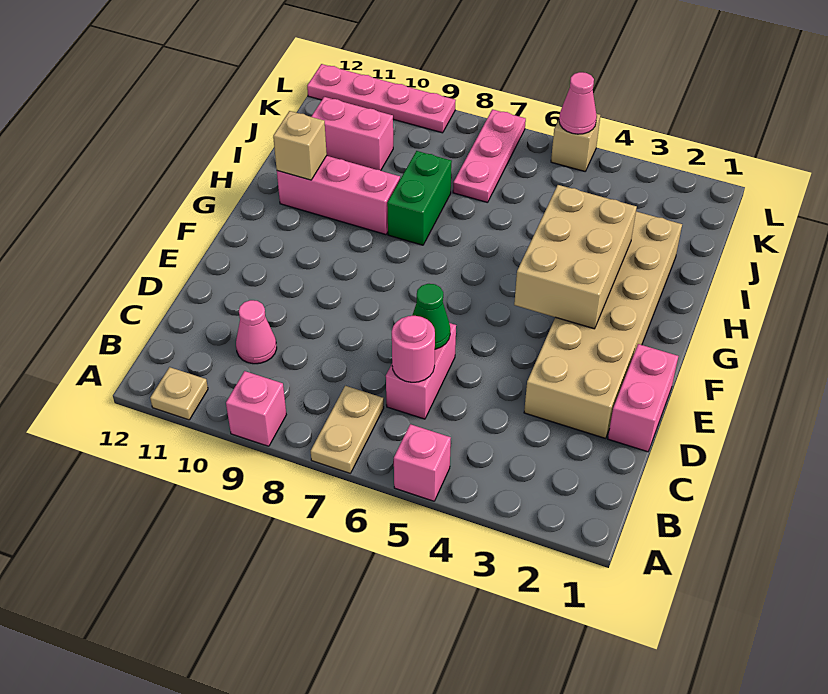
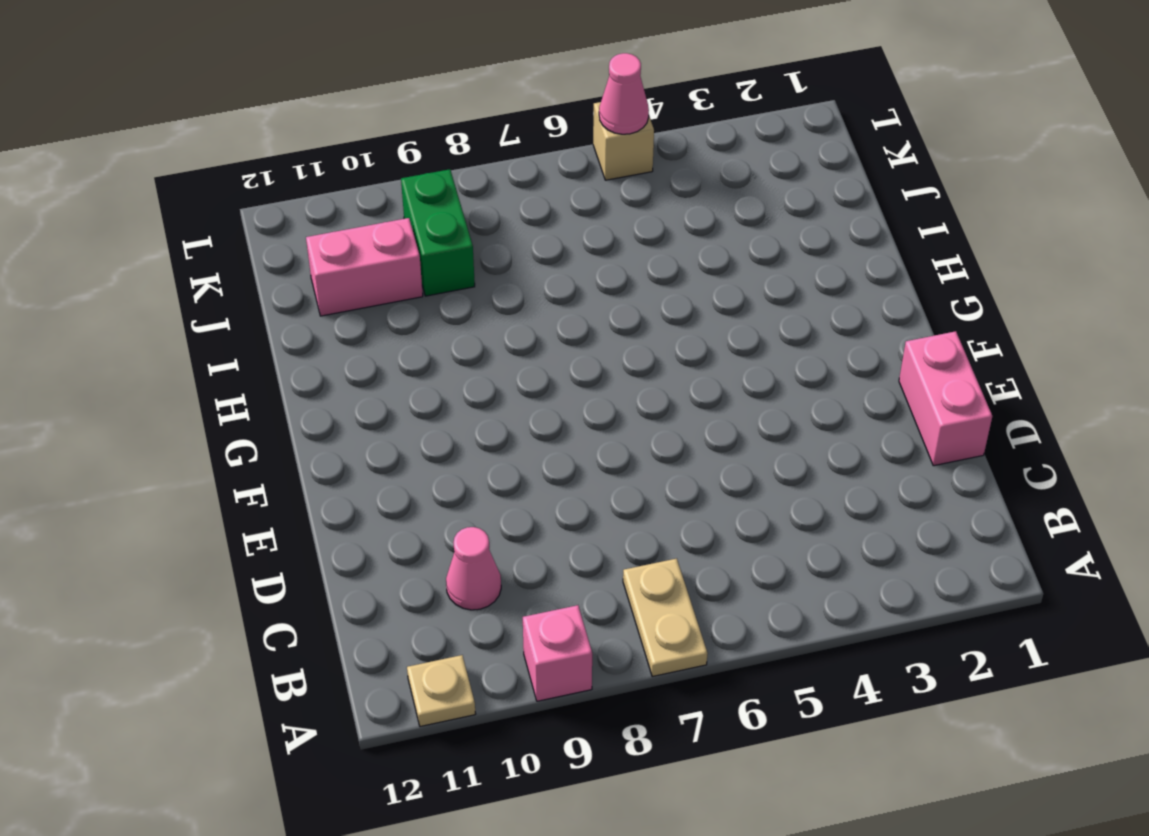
green brick J9:K9 level 1 -> green brick H8:I8 level 1
none -> pink brick A5 level 1
none -> pink brick C6:D6 level 1
none -> tan brick D2:I3 level 1

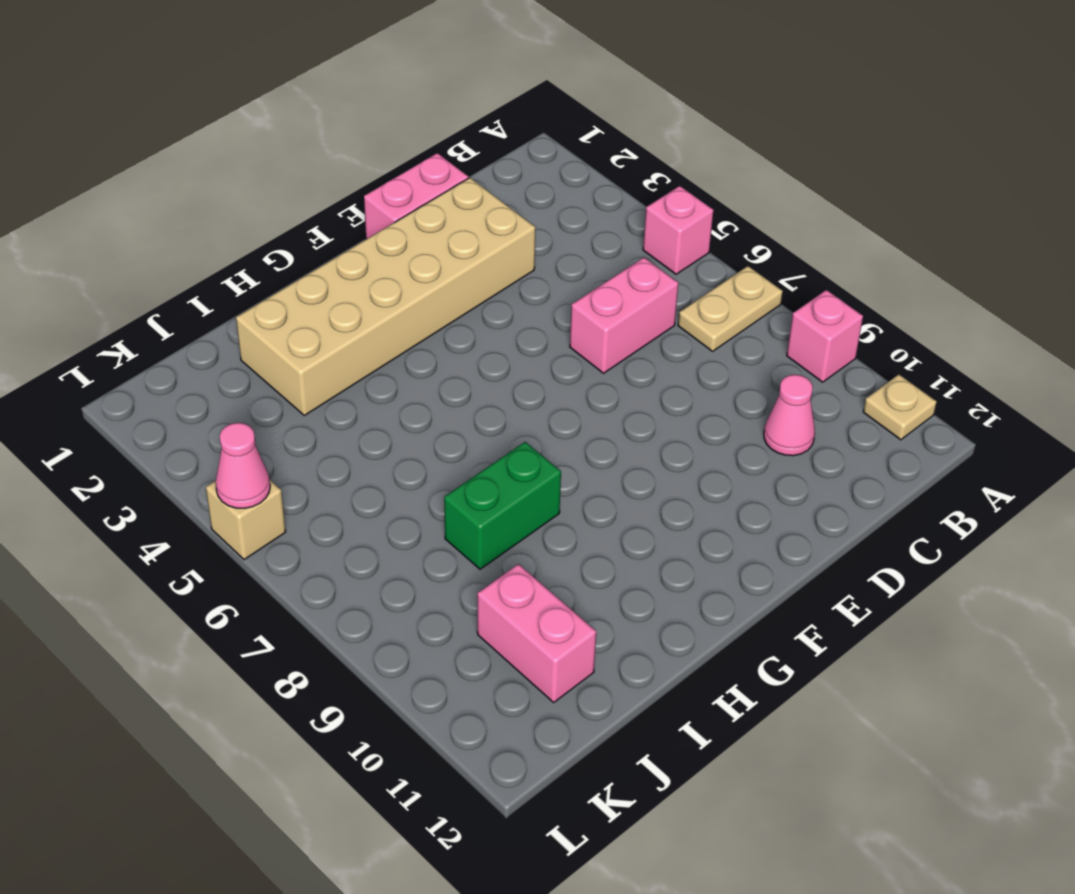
none -> pink brick H9:H11 level 1
none -> pink plate J7:L7 level 1
none -> pink plate L9:L12 level 1

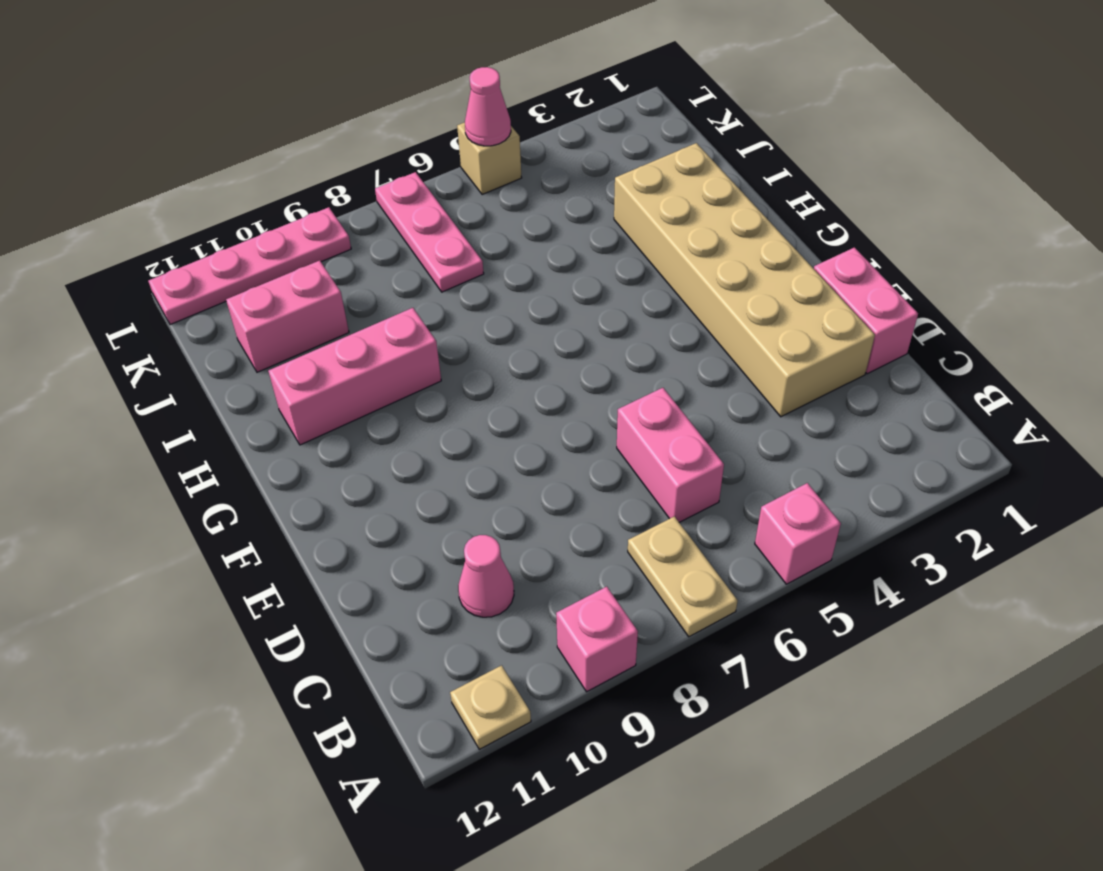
none -> green brick H8:I8 level 1
none -> pink round brick C6 level 2
none -> green cone D6 level 2

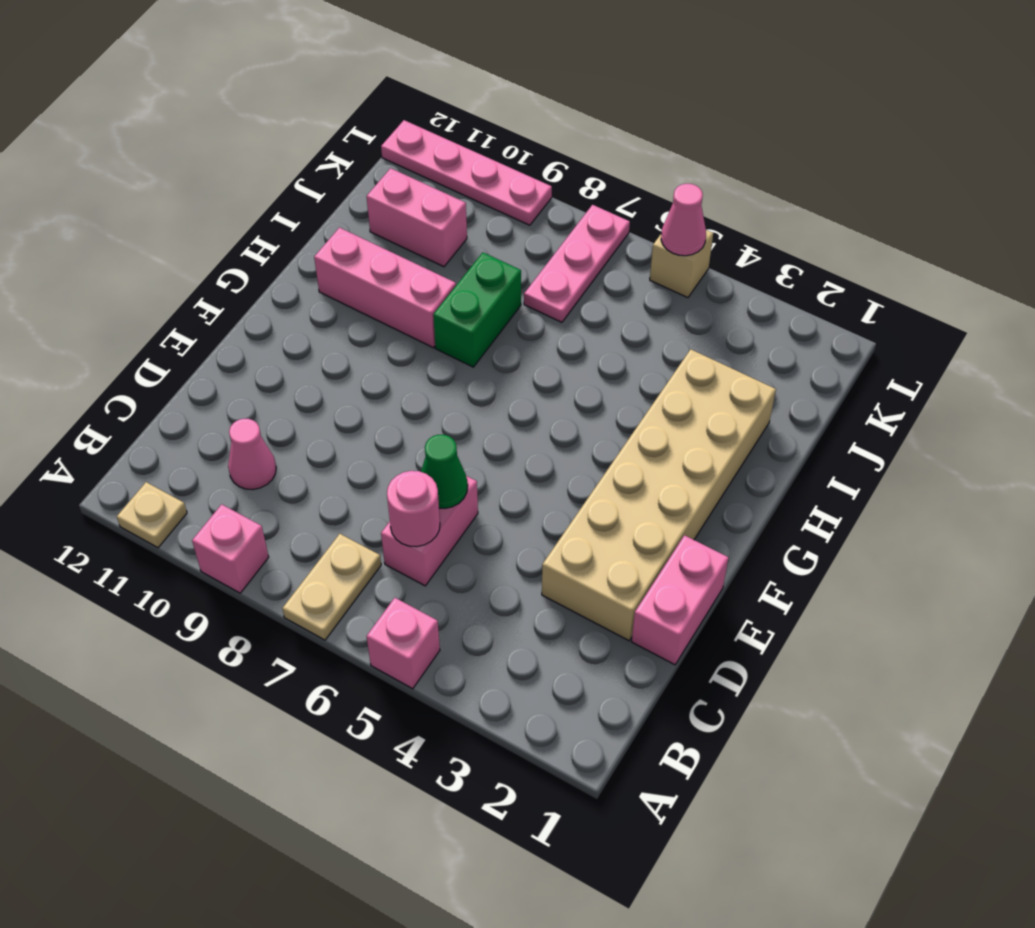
none -> tan brick F3:H4 level 2
none -> tan brick H11 level 2

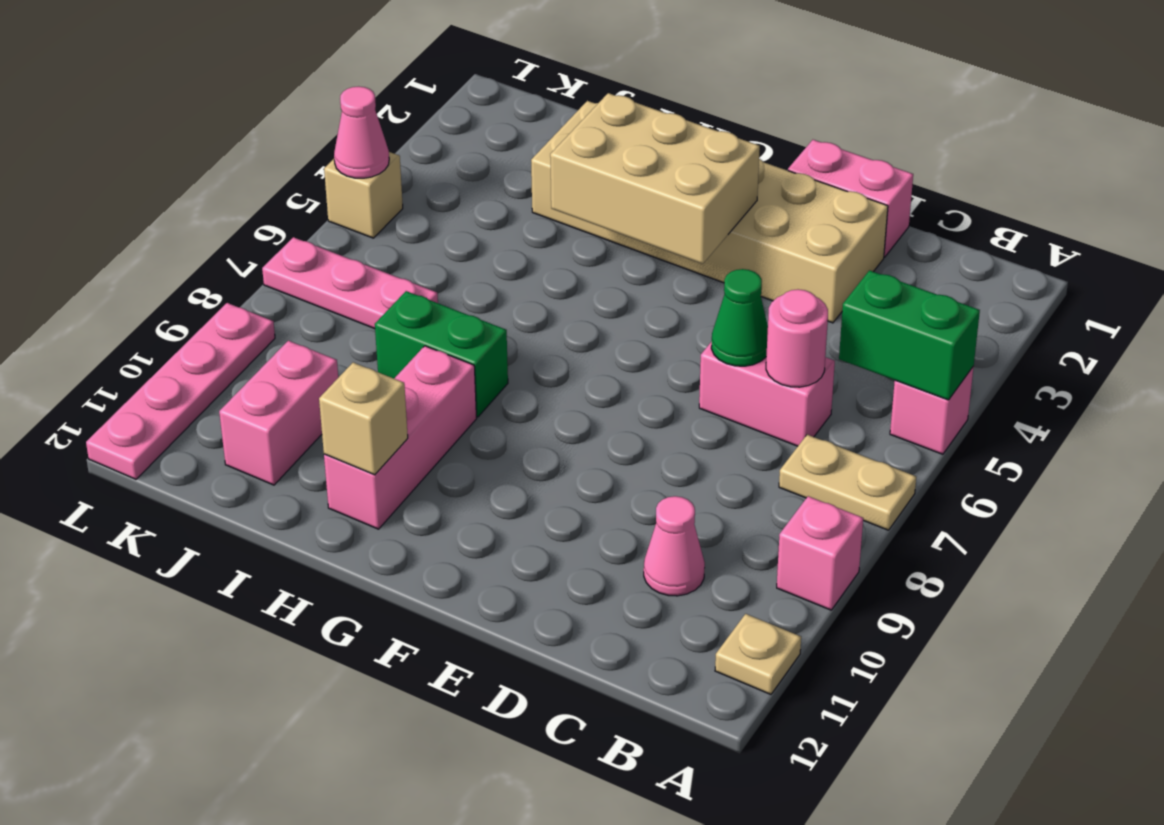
green brick A5:B5 level 2 -> none

